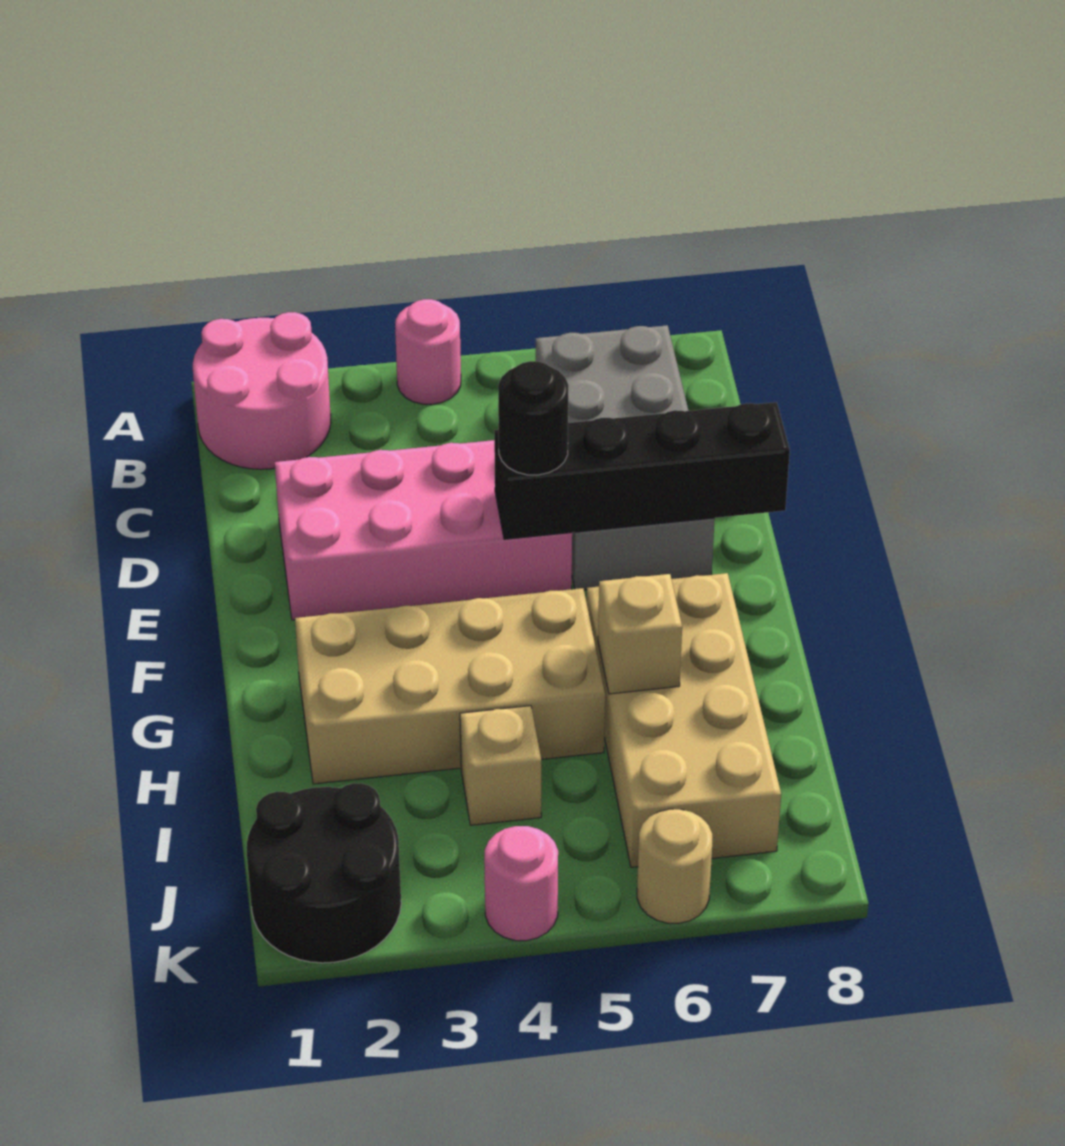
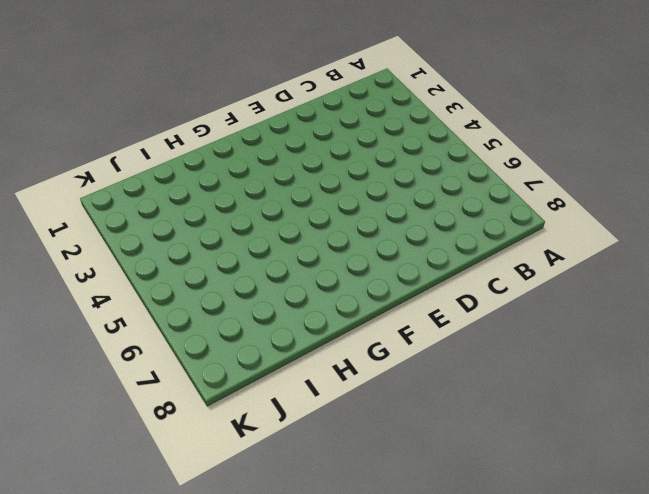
none -> pink round brick A1:B2 level 1
none -> pink round brick A4 level 1
none -> grey brick B6:E7 level 1

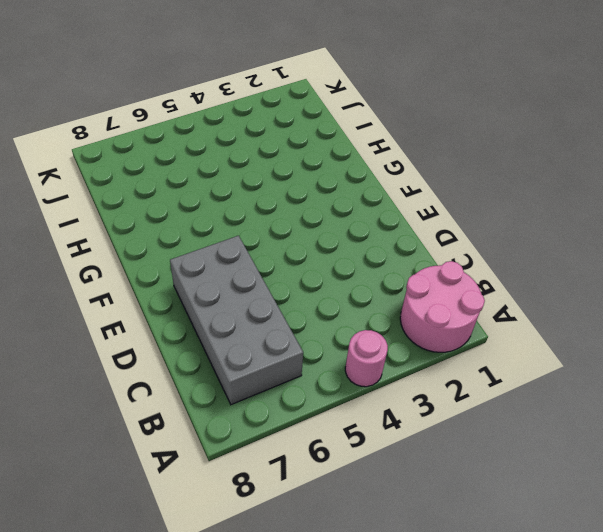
none -> pink brick D2:E5 level 1
none -> tan brick G2:H5 level 1
none -> tan brick G6:J7 level 1

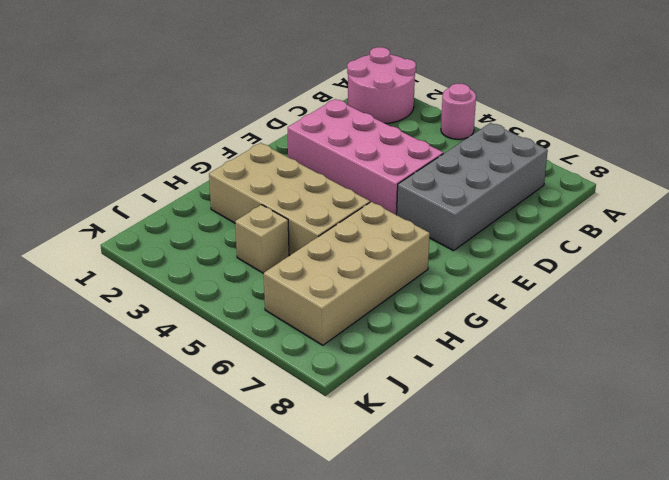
none -> black round brick J1:K2 level 1
none -> pink round brick K4 level 1
none -> tan round brick K6 level 1

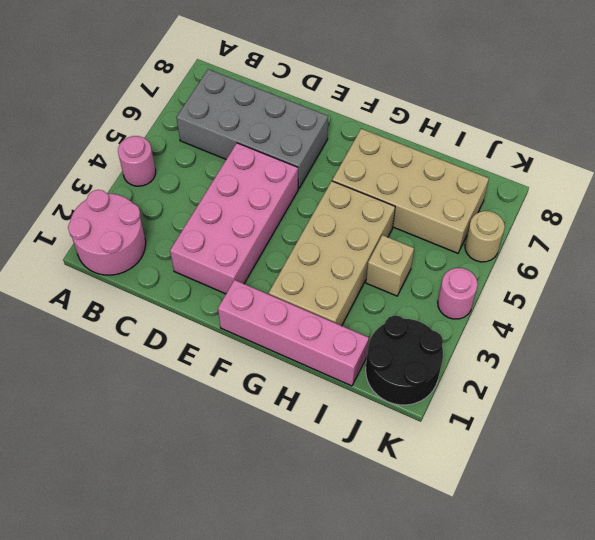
pink brick F1:I1 level 1 -> none
none -> black brick E5:E8 level 2
none -> tan brick H6 level 2
none -> black round brick E5 level 3

